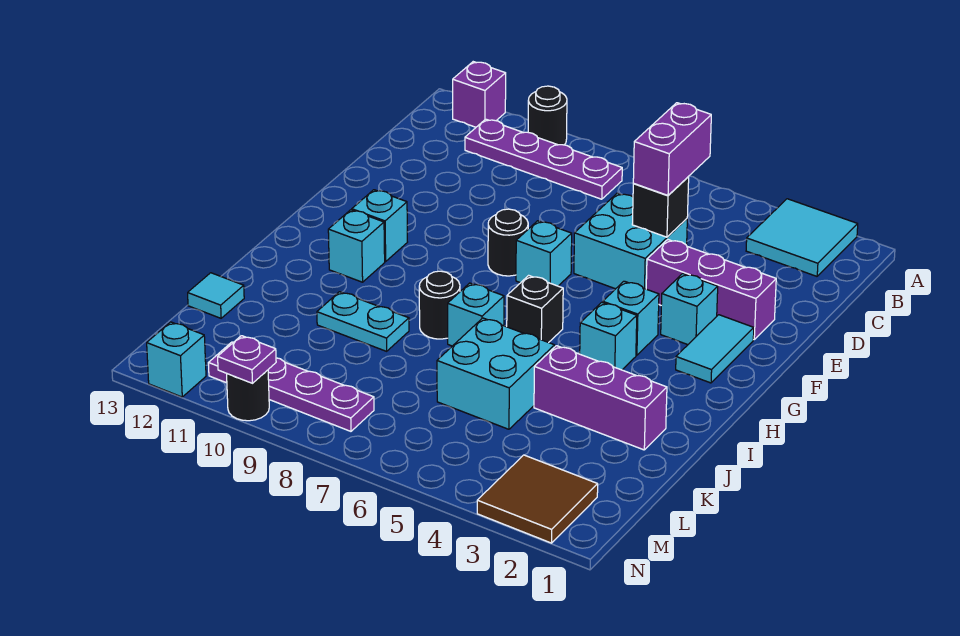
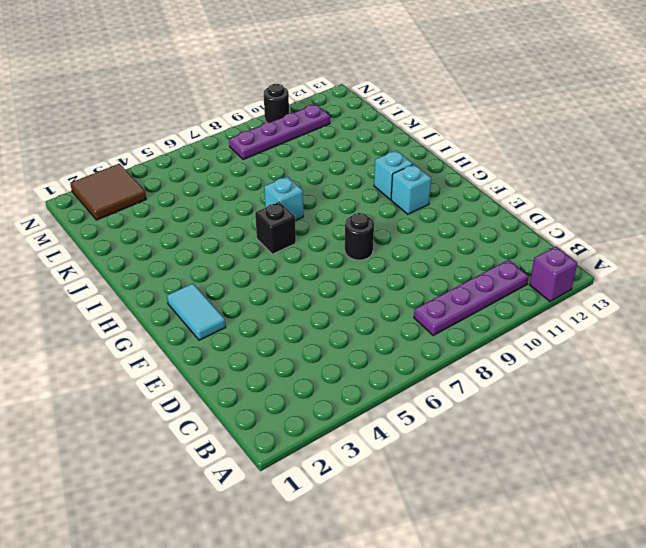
none -> cyan tile A2:B3 level 1
none -> black round brick A10 level 1
none -> cyan brick D5:E6 level 1

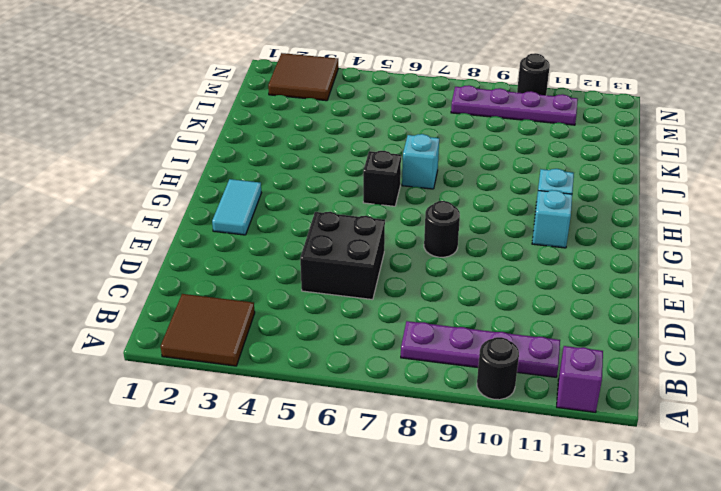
brown tile A2:B3 level 1 -> cyan tile A2:B3 level 1
black brick D5:E6 level 1 -> cyan brick D5:E6 level 1
none -> purple brick E2:E4 level 1
none -> cyan brick F3 level 1
none -> cyan brick F7 level 1

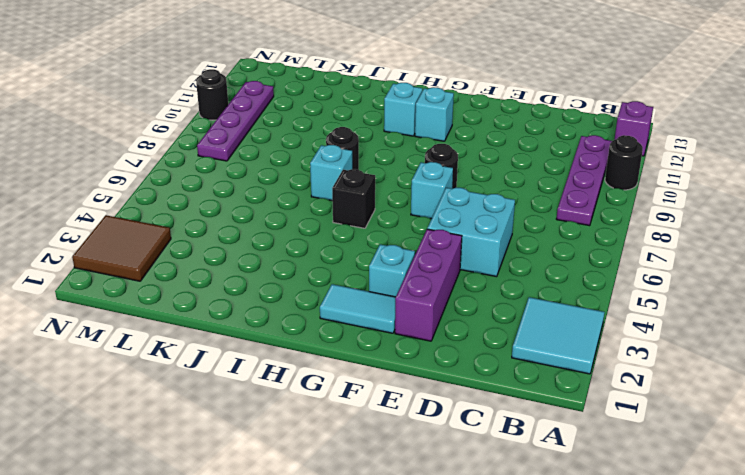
none -> cyan brick G4 level 1
none -> cyan brick H4 level 1
none -> purple brick J2:J4 level 1

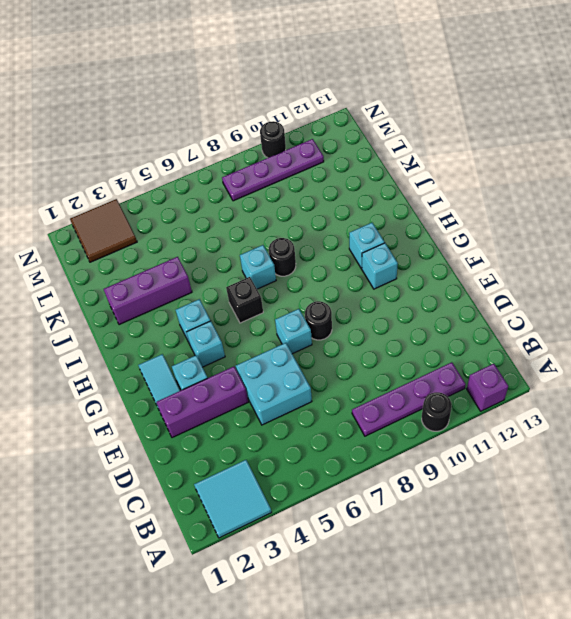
none -> cyan brick J5:K6 level 1
none -> cyan plate J9:J10 level 1
none -> cyan tile K13 level 1

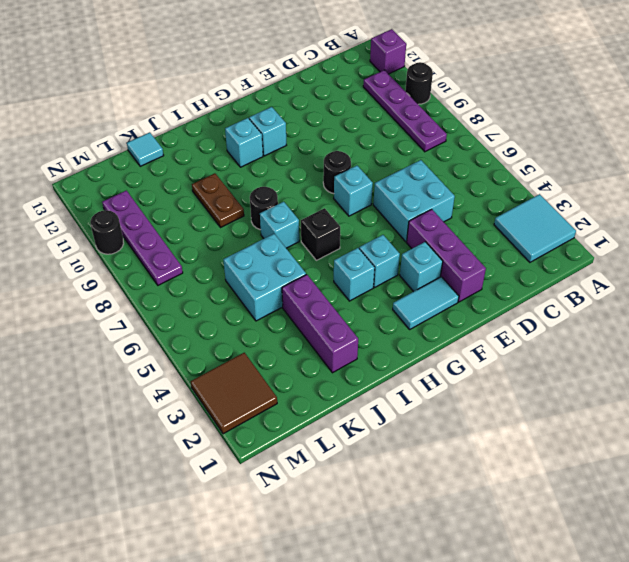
brown plate J9:J10 level 1 -> cyan plate J9:J10 level 1
none -> cyan brick N12 level 1
none -> black brick D5 level 2
none -> purple plate N10 level 2

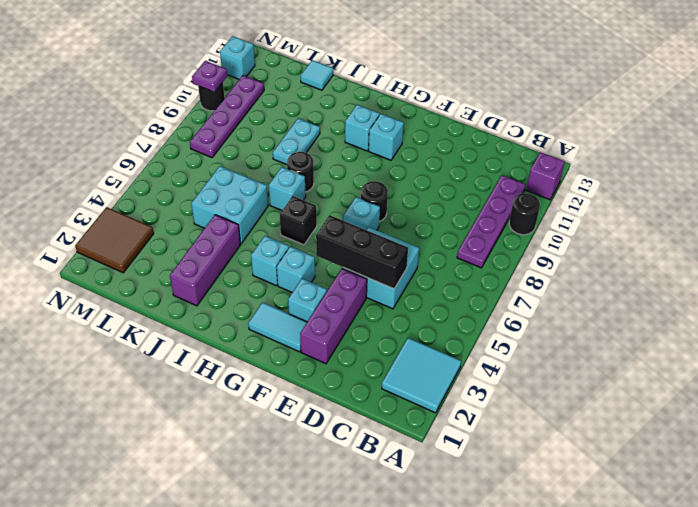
black brick D5:F5 level 2 -> black brick D5 level 2
none -> purple brick C5:D5 level 3

